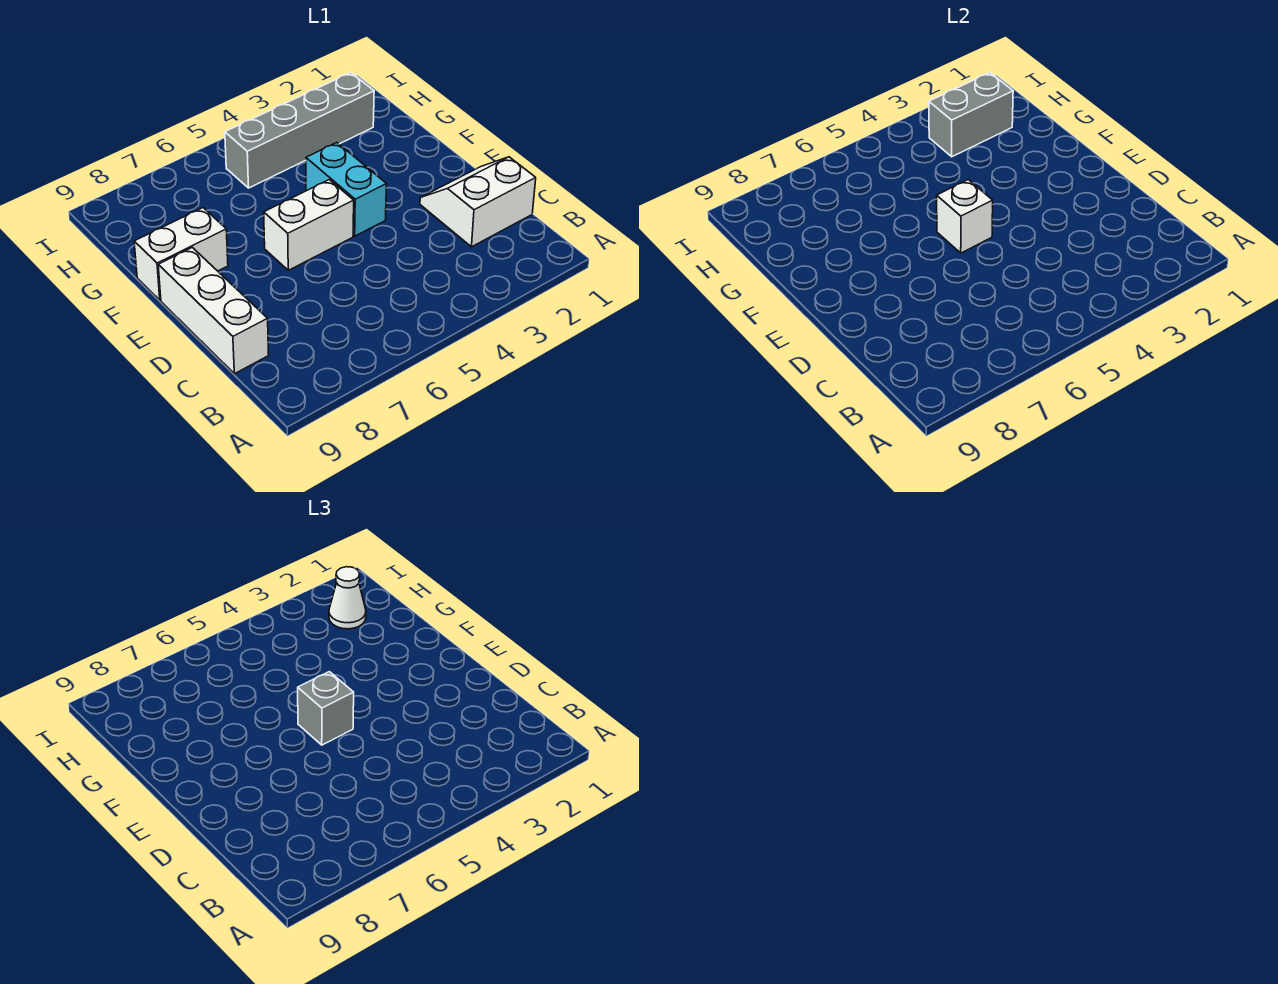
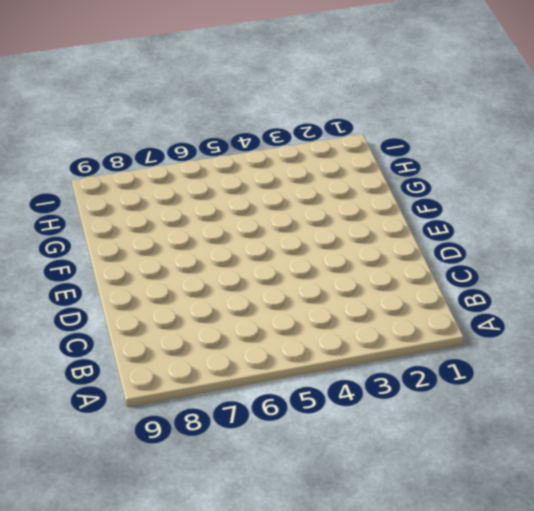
none -> white slope C1:D2 level 1 top C
none -> white brick C9:E9 level 1

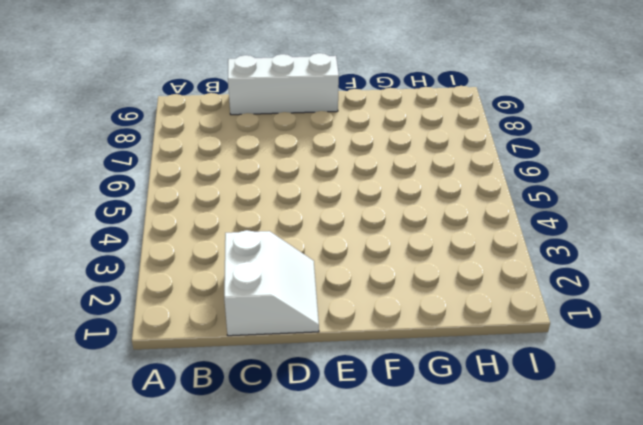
none -> cyan brick E4:F4 level 1
none -> white brick E5:E6 level 1

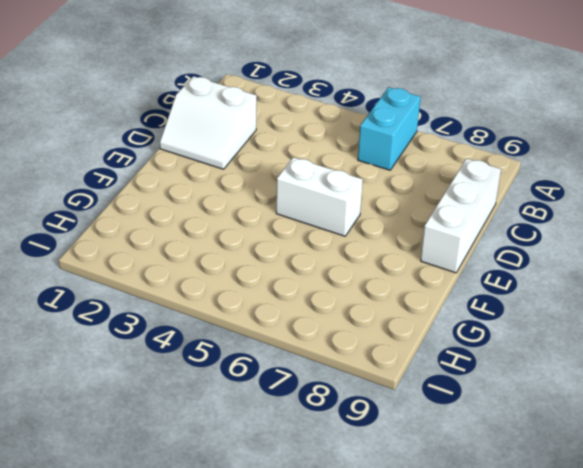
cyan brick A6:B6 level 1 -> cyan brick E4:F4 level 1
none -> white brick F8:F9 level 1
none -> grey brick H2:H5 level 1

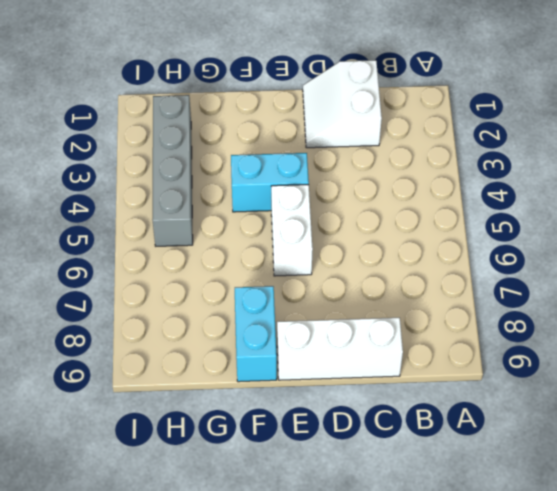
cyan brick F8:F9 level 1 -> white brick F8:F9 level 1
none -> white brick E5 level 2
none -> grey brick H2:H3 level 2

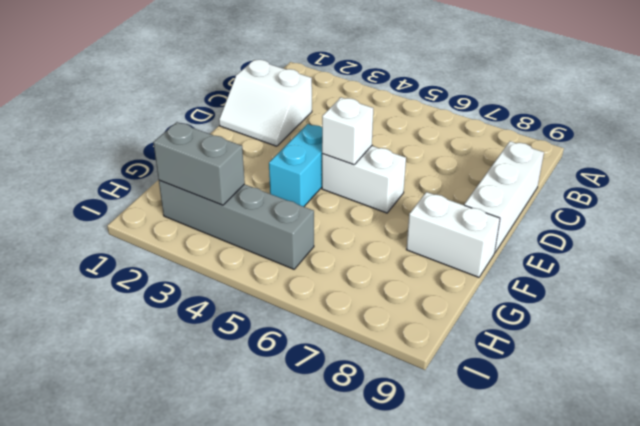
none -> grey brick E5 level 3
none -> white cone H2 level 3

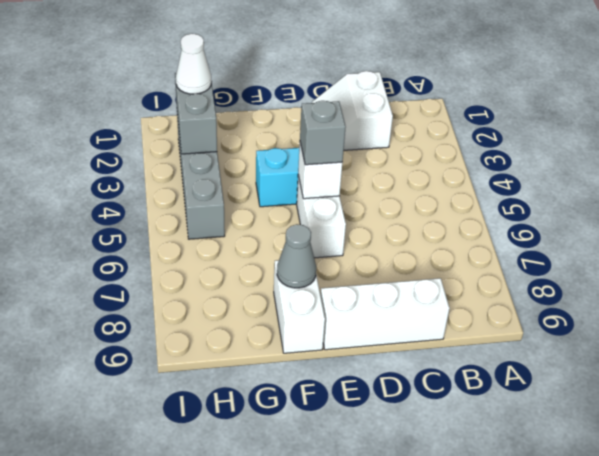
grey cone F8 level 2 -> none

